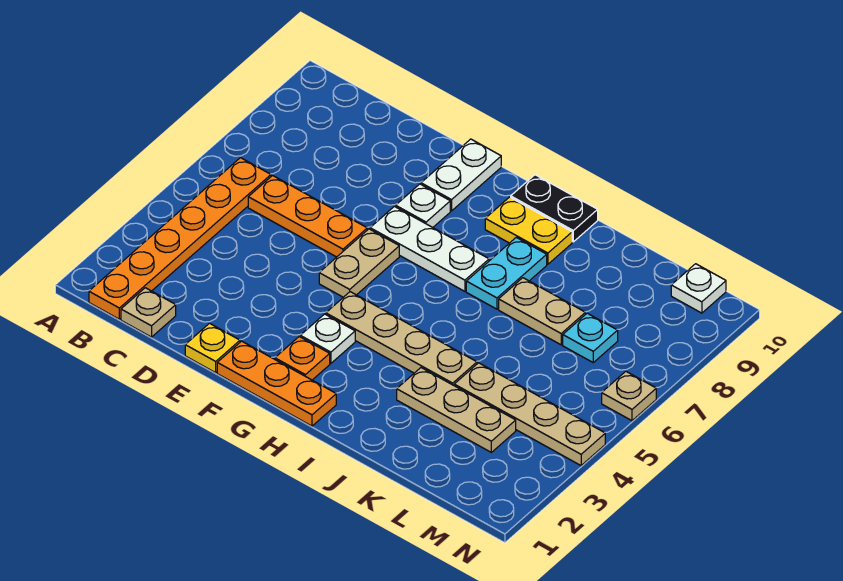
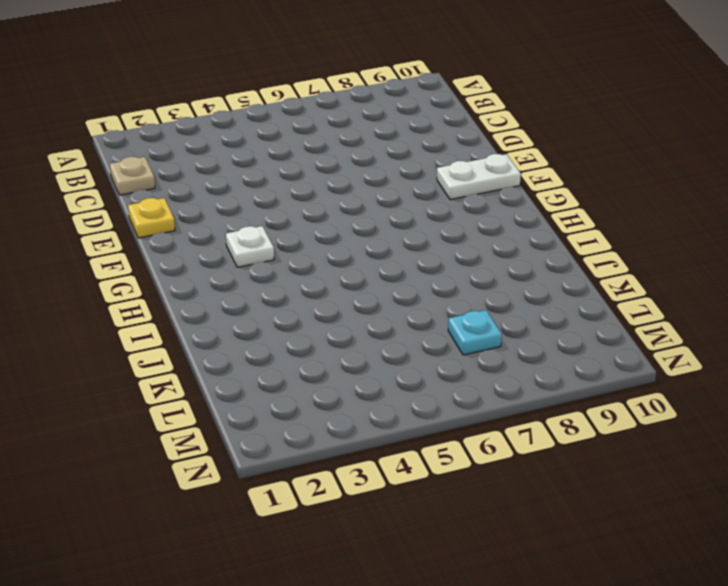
none -> orange plate B1:B6 level 1
none -> orange plate C6:E6 level 1
none -> orange plate F1:H1 level 1

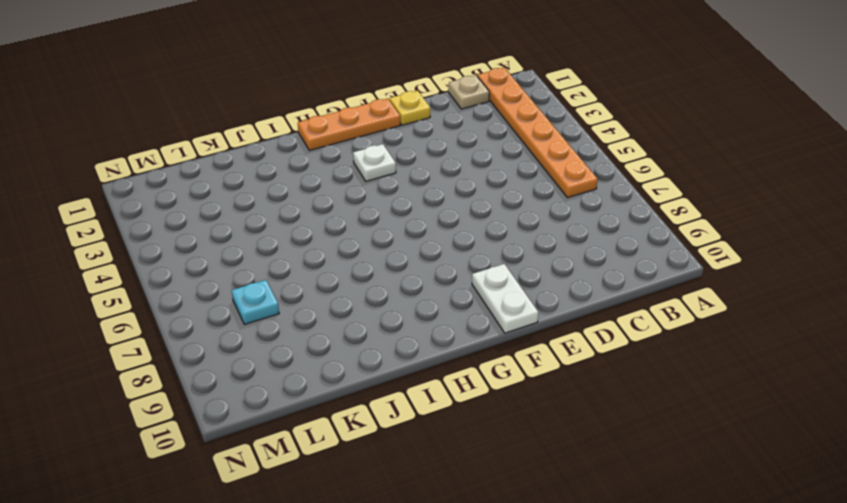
none -> orange plate C6:E6 level 1
none -> tan plate F5:F6 level 1
none -> white plate F7:H7 level 1

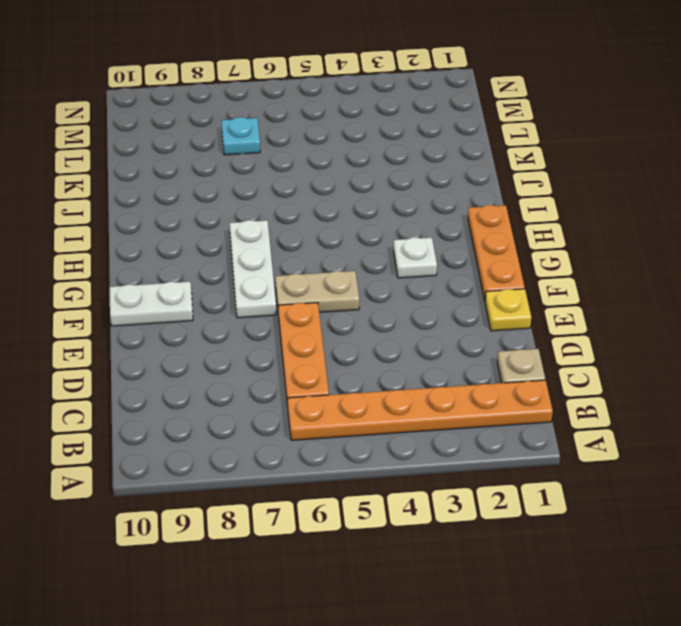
none -> white plate F8 level 1
none -> orange plate G2 level 1
none -> tan plate G4:J4 level 1

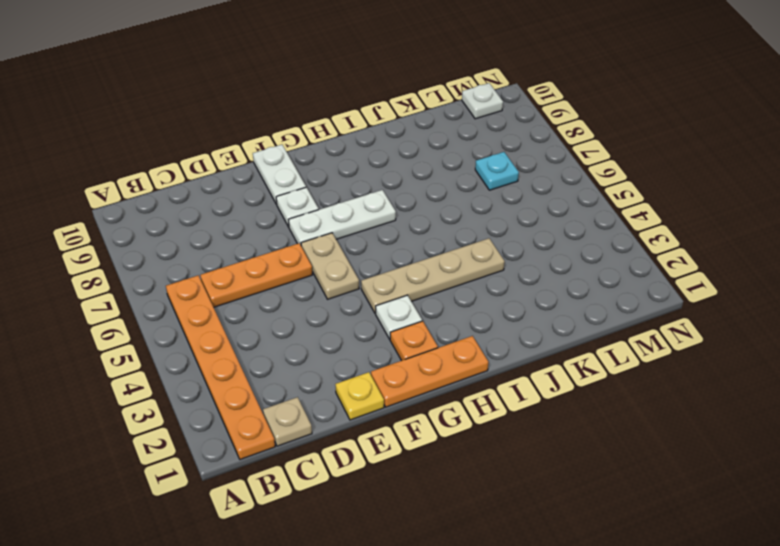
none -> yellow plate H9:I9 level 1
none -> black plate H10:I10 level 1
none -> cyan plate I7:I8 level 1

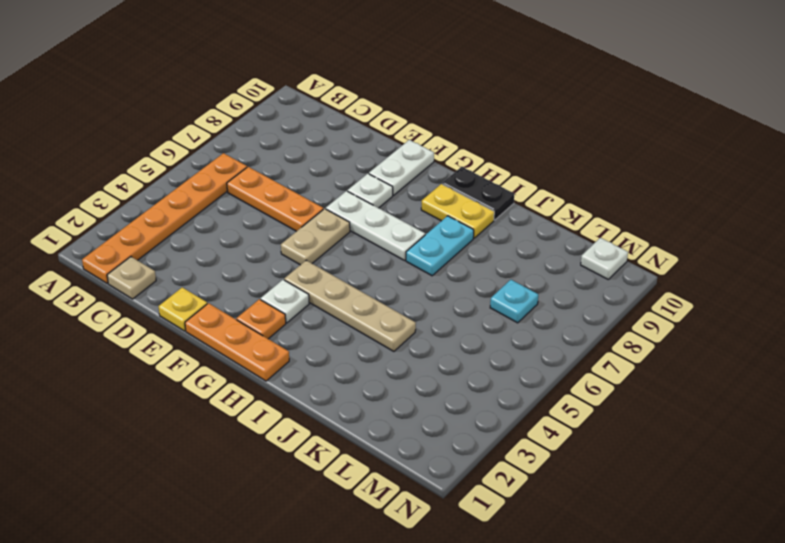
none -> tan plate J3:L3 level 1
none -> tan plate J7:K7 level 1
none -> tan plate K4:N4 level 1

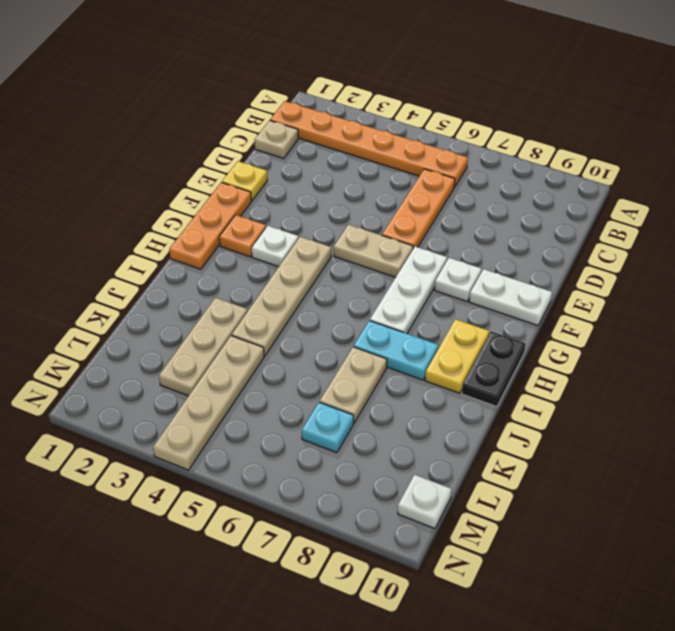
none -> tan plate N6 level 1

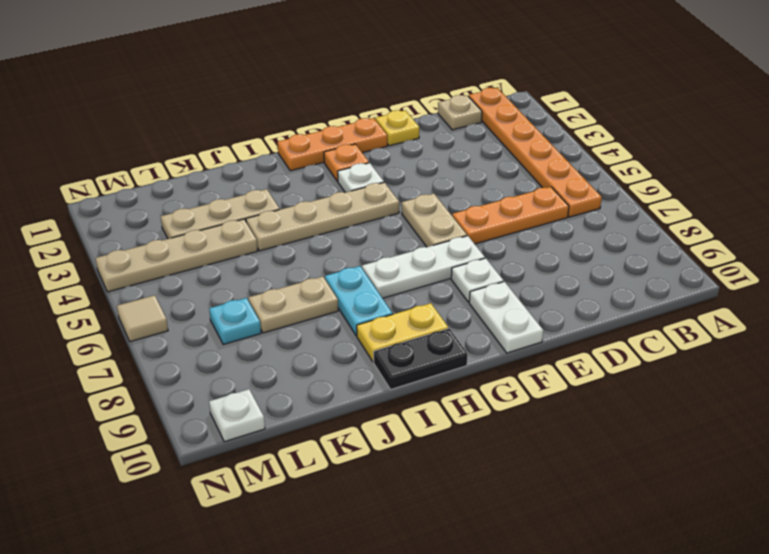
tan tile N6 level 1 -> tan plate N6 level 1

